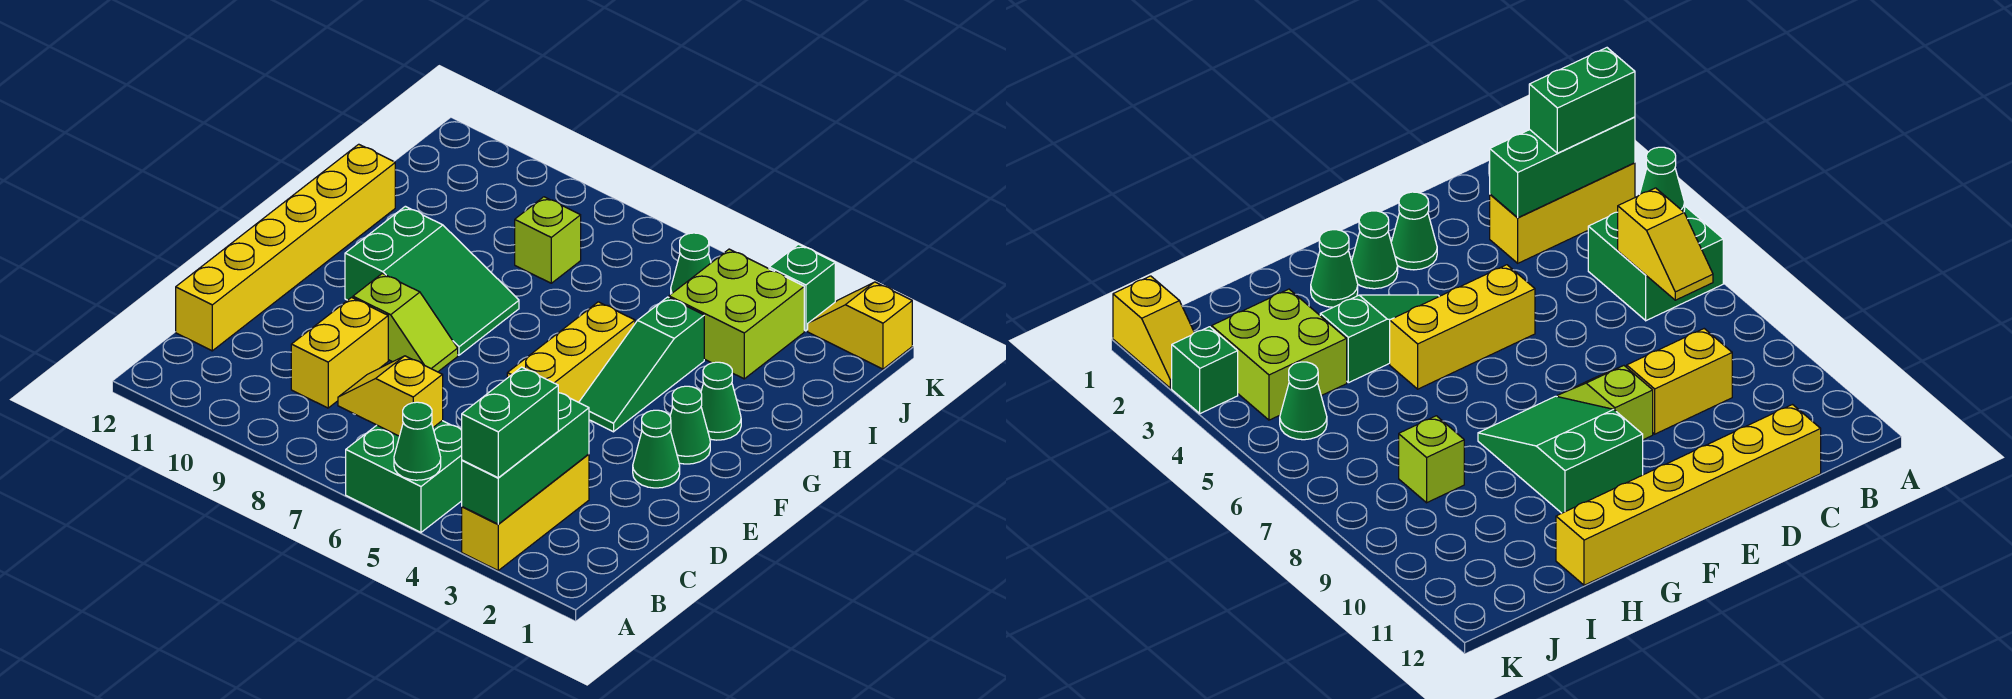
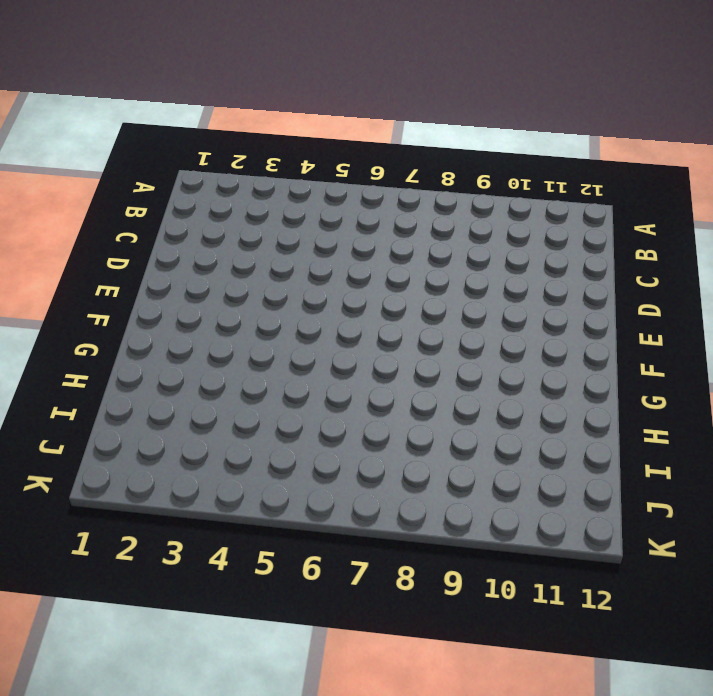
none -> yellow brick A3:C3 level 1
none -> green brick A5:B6 level 1
none -> yellow brick C9:D9 level 1

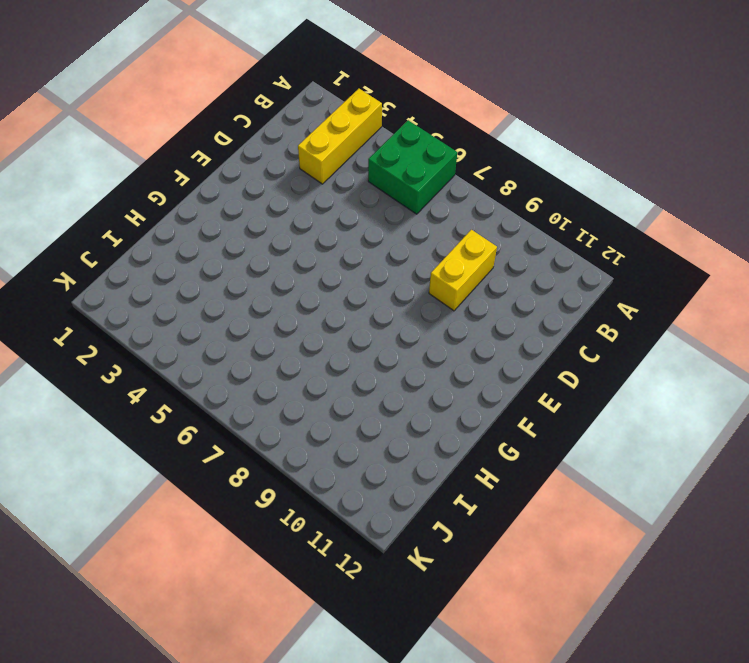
none -> yellow brick C12:H12 level 1
none -> green cone E2 level 1
none -> yellow brick E5:G5 level 1

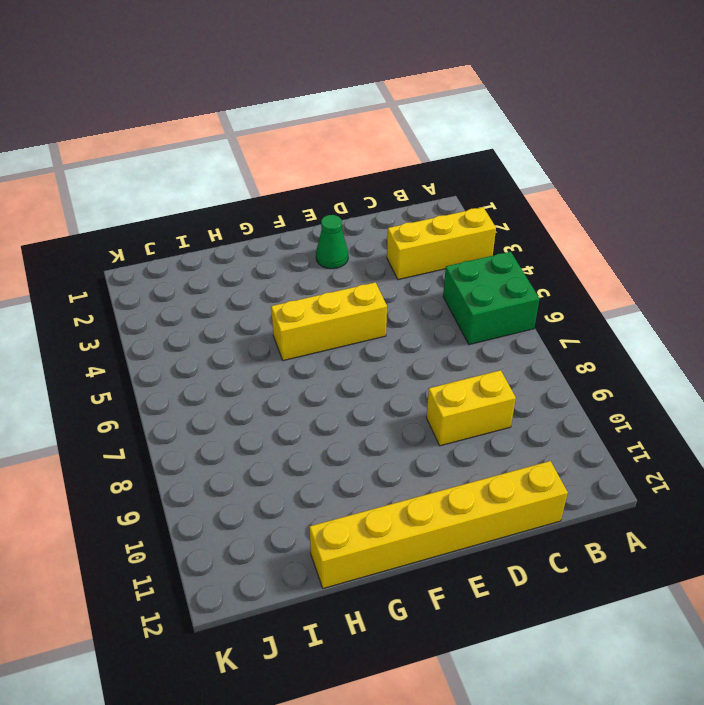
none -> lime slope E8:E9 level 1 top 9
none -> green cone F2 level 1
none -> green slope F4:H4 level 1 top H

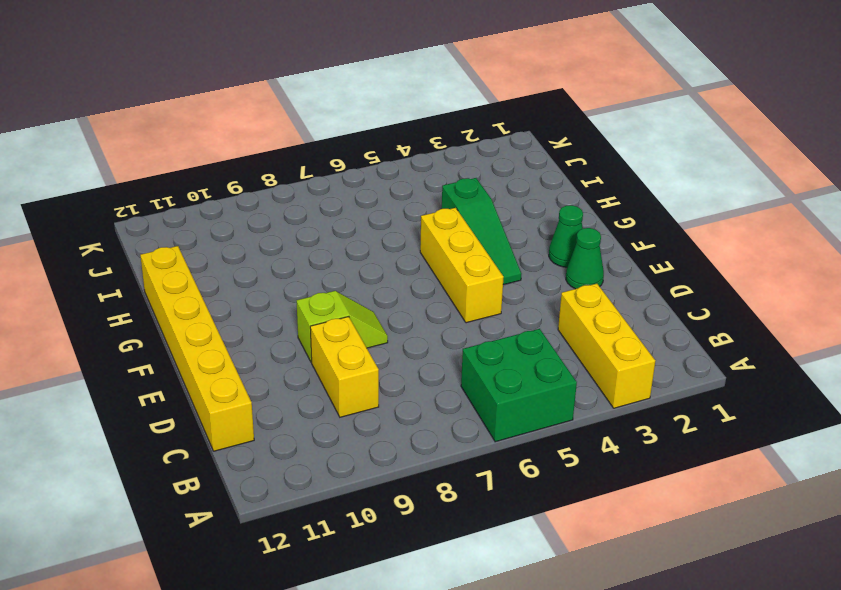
none -> green slope F8:G10 level 1 top 10
none -> green cone G2 level 1
none -> lime brick I3:J4 level 1

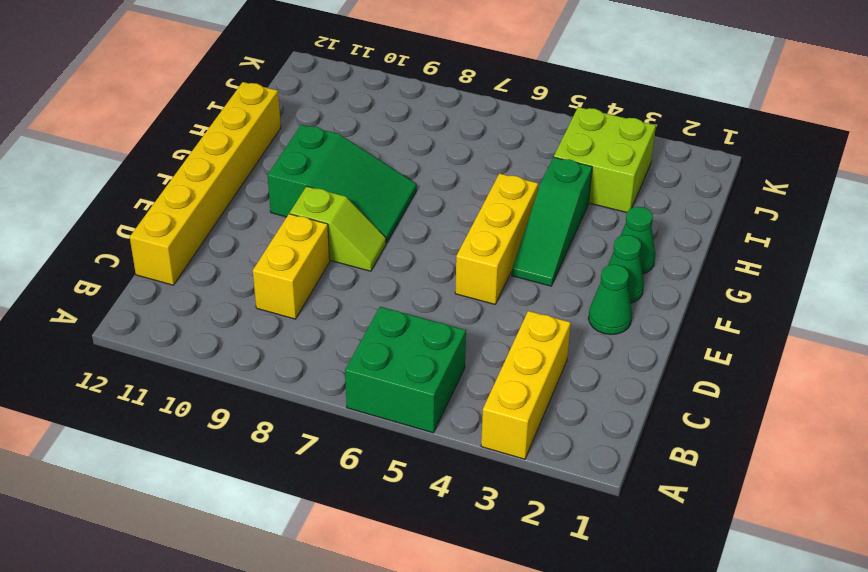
none -> lime brick I8 level 1
none -> green cone J5 level 1
none -> yellow slope K1:K2 level 1 top 1

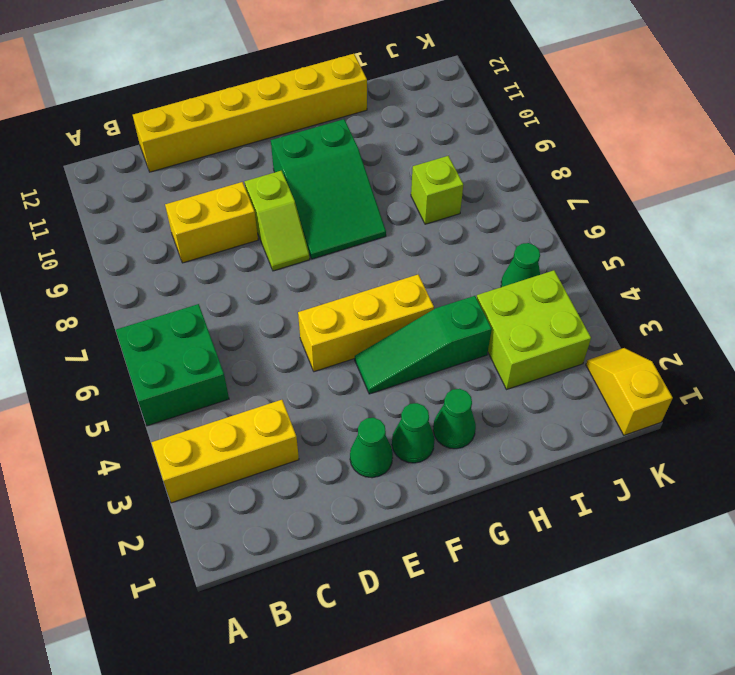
none -> green brick K3 level 1
none -> green brick A3:C3 level 2
none -> green cone A5 level 2

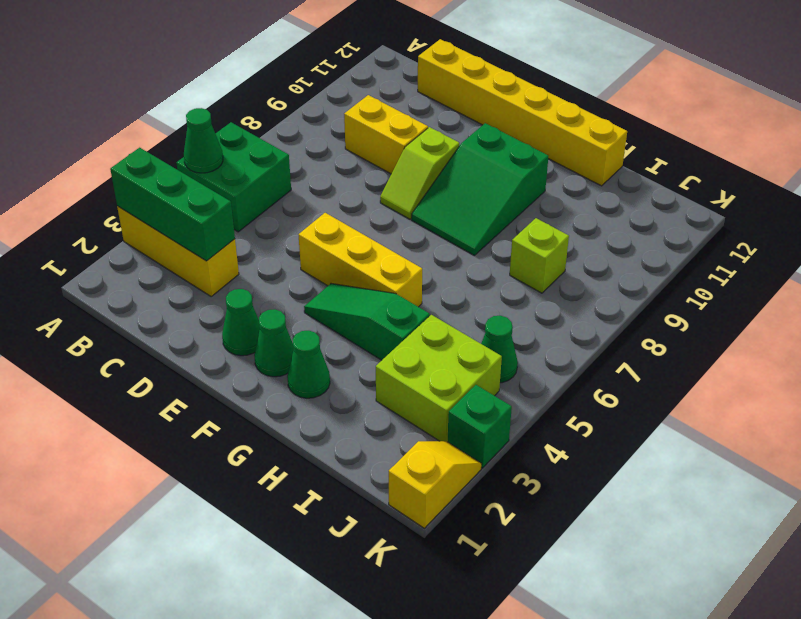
none -> yellow slope B6:B7 level 2 top 6
none -> green brick A3:B3 level 3

